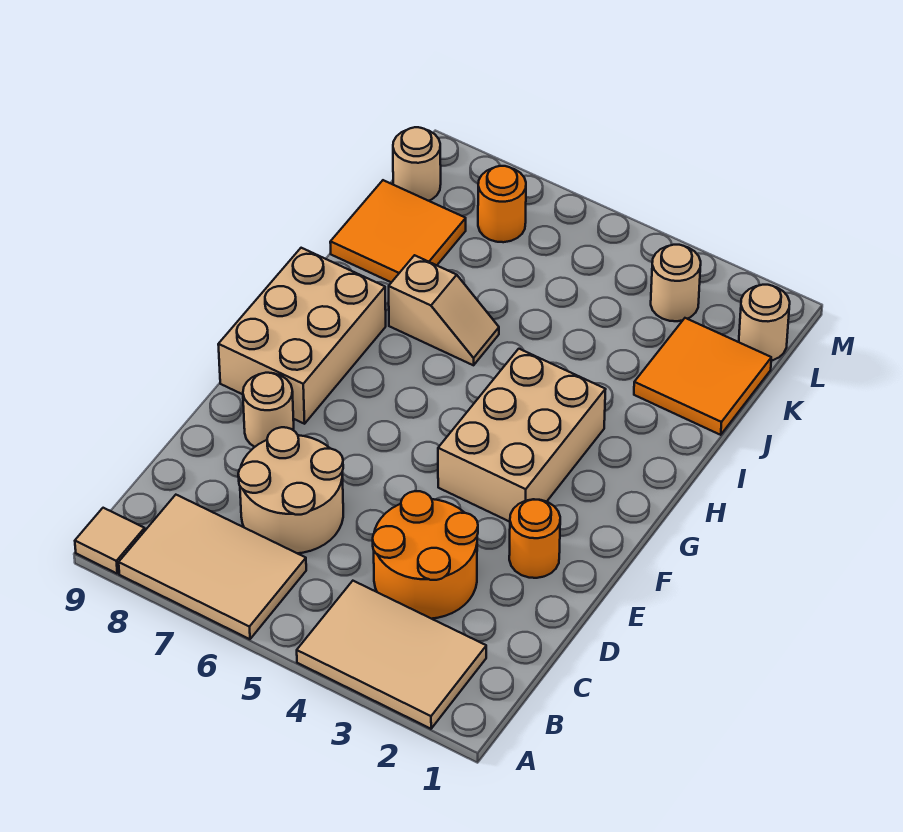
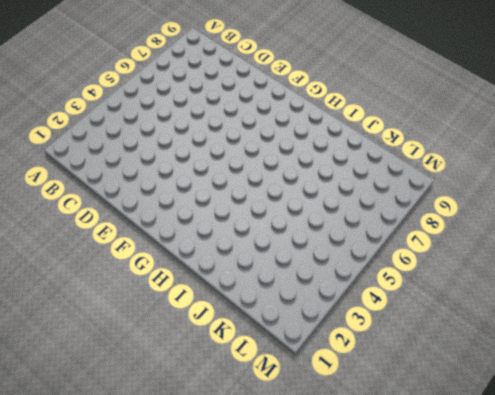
none -> tan tile A2:B4 level 1
none -> tan tile A6:B8 level 1
none -> tan tile A9 level 1

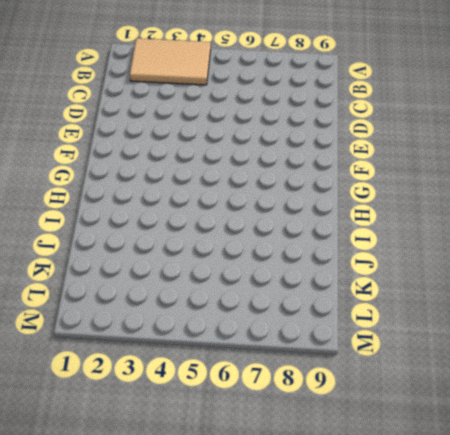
none -> tan tile A6:B8 level 1
none -> tan tile A9 level 1
none -> orange round brick C3:D4 level 1

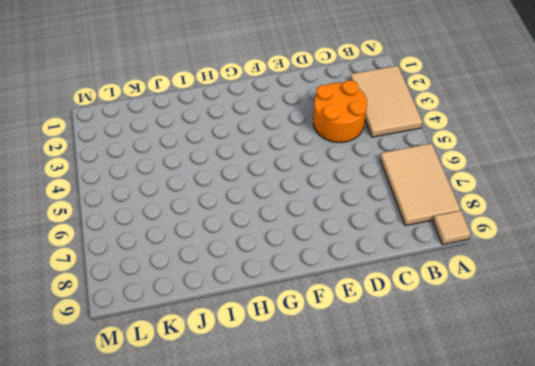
none -> tan round brick C6:D7 level 1
none -> orange round brick E2 level 1
none -> tan round brick E8 level 1

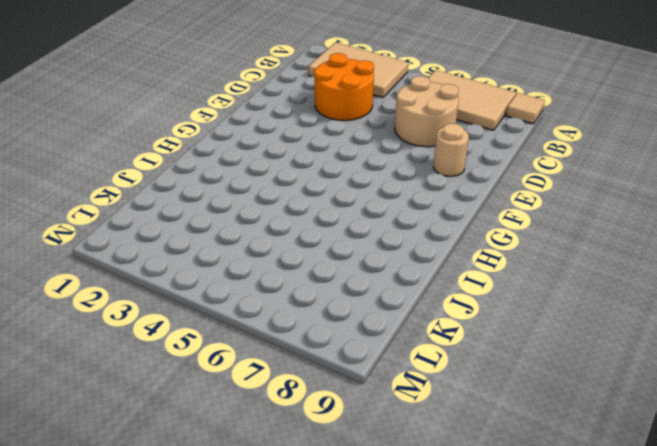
none -> orange round brick E2 level 1
none -> tan brick F3:H4 level 1
none -> tan brick F8:H9 level 1

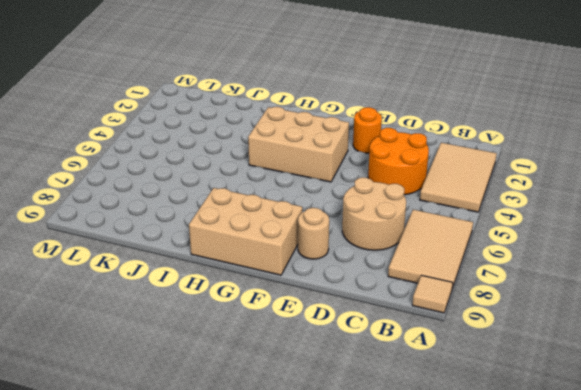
none -> tan slope I6:I7 level 1 top 7
none -> orange tile J1:K2 level 1
none -> orange tile J8:K9 level 1

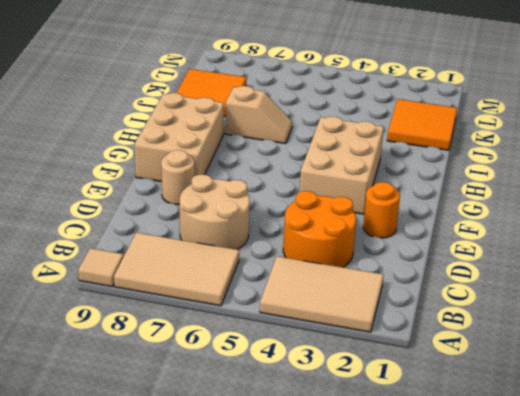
none -> tan round brick L1 level 1
none -> tan round brick L3 level 1
none -> orange round brick L7 level 1

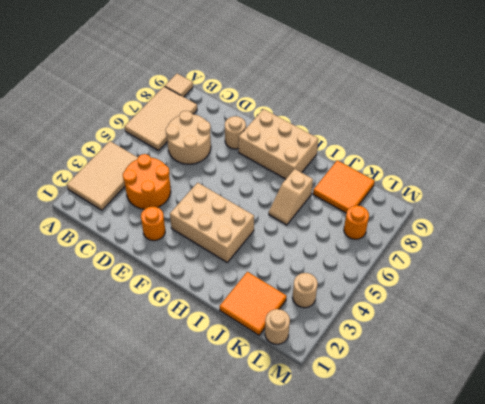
none -> tan round brick L9 level 1

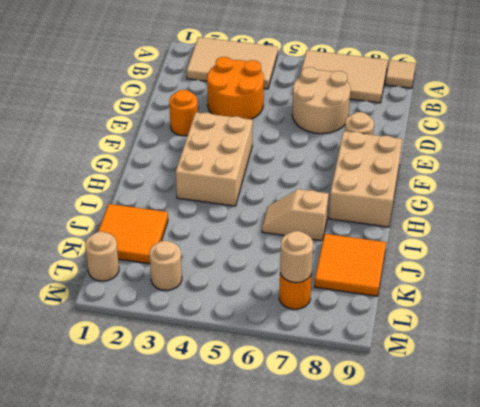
tan round brick L7 level 2 -> tan round brick L9 level 1

